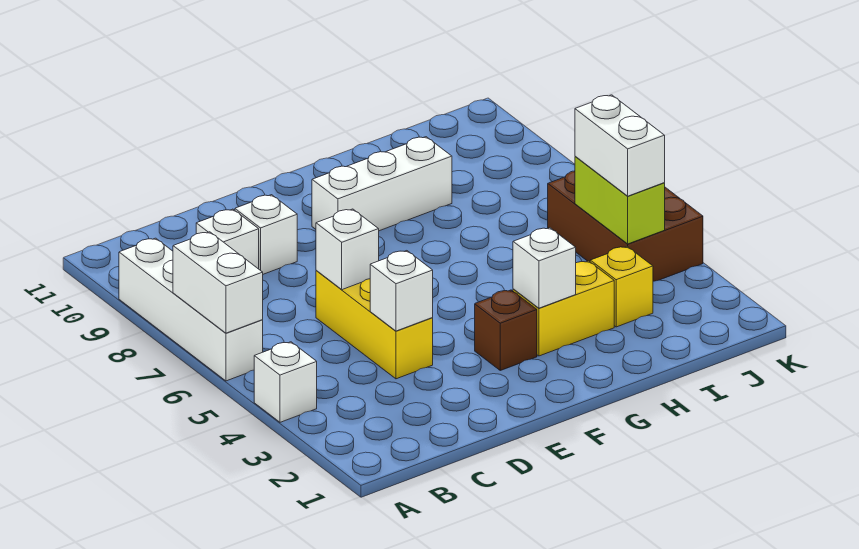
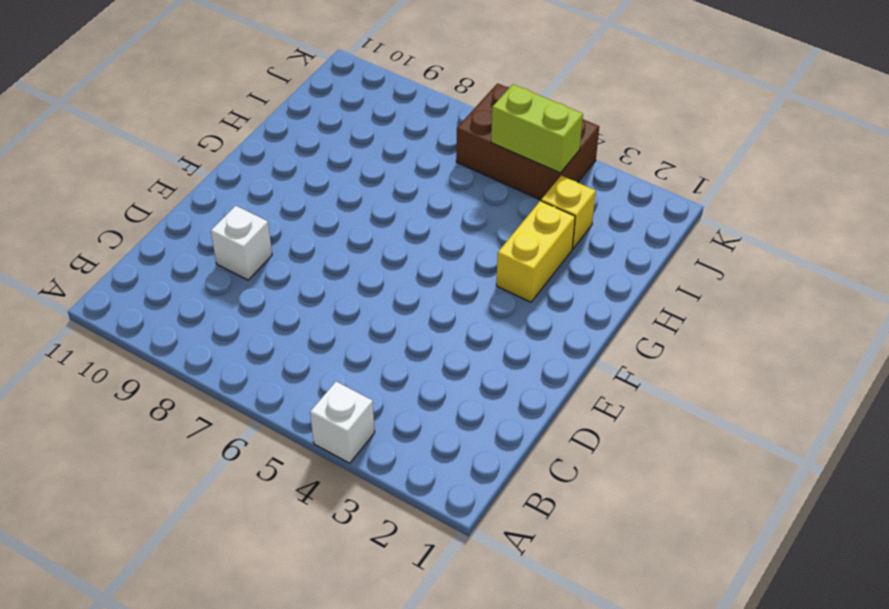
none -> white brick A6:A9 level 1
none -> white brick C9 level 1
none -> yellow brick D4:D6 level 1

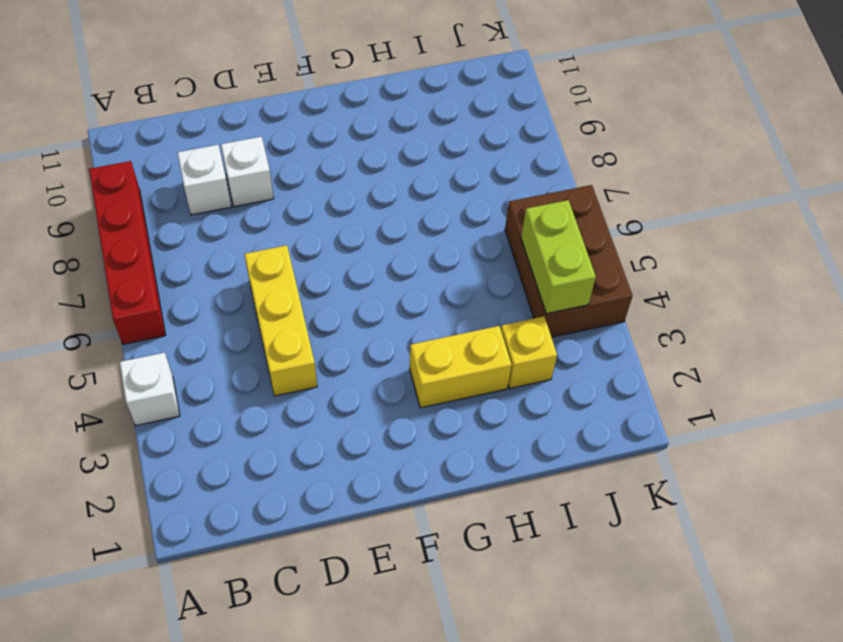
red brick A6:A9 level 1 -> white brick A6:A9 level 1
none -> brown brick F3 level 1
none -> white brick F9:H9 level 1
none -> white brick A6:A7 level 2

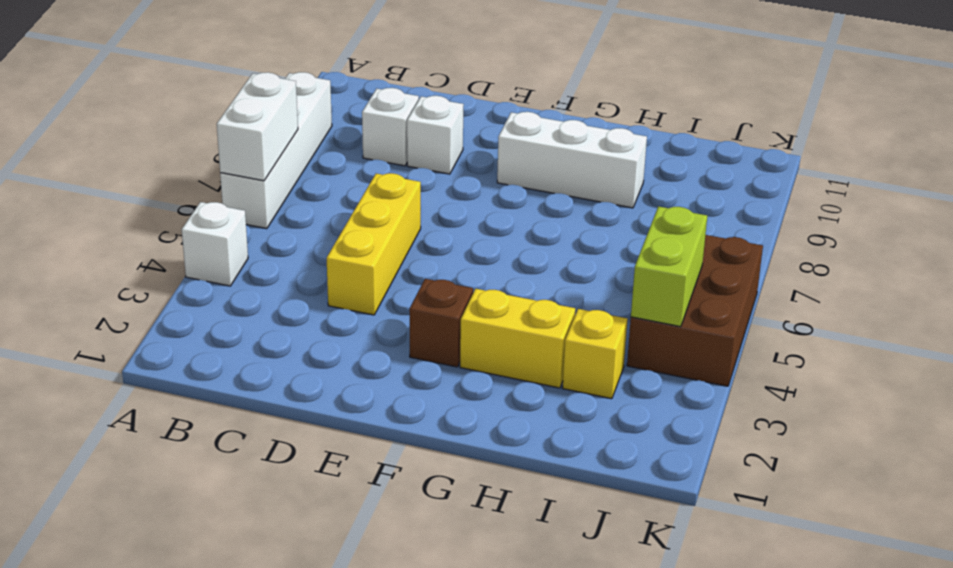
none -> white brick D4 level 2
none -> white brick D6 level 2
none -> white brick G3 level 2

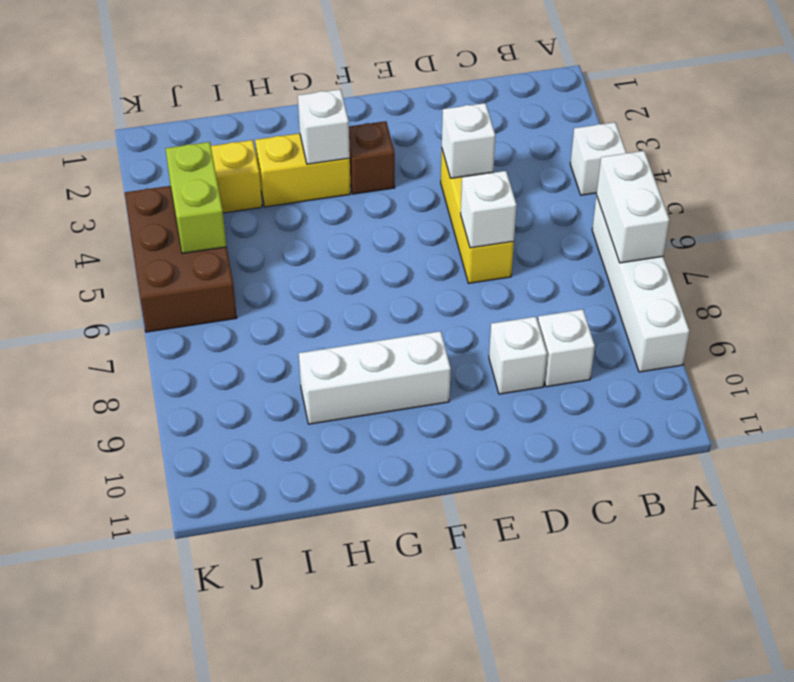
none -> white brick J4:J5 level 3

